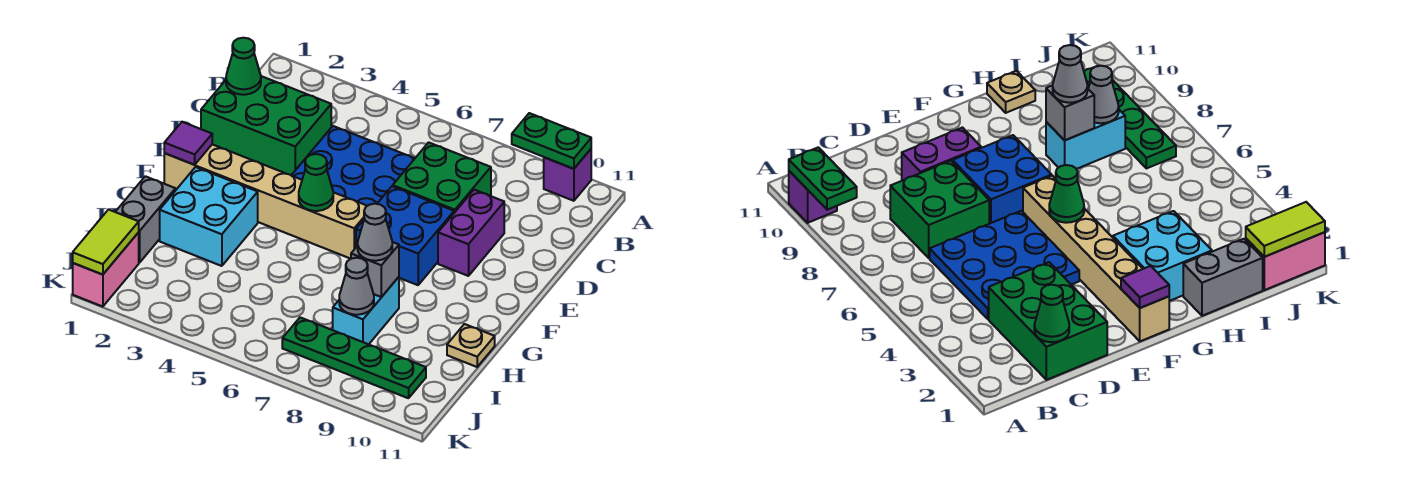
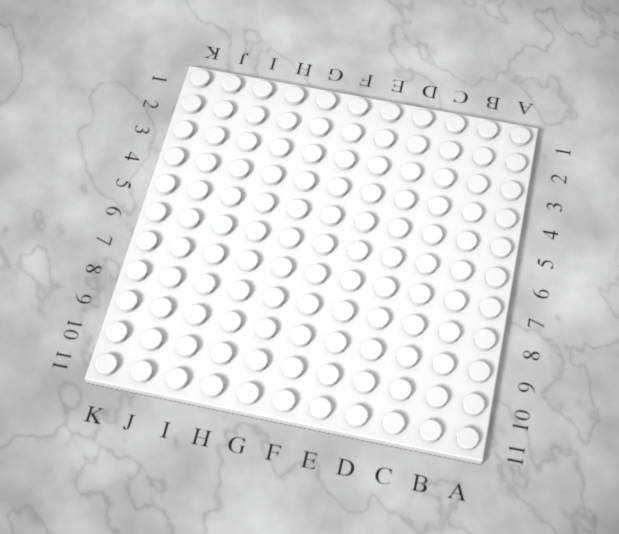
none -> purple brick A10 level 1
none -> green brick C1:D3 level 1
none -> blue plate C4:E6 level 1

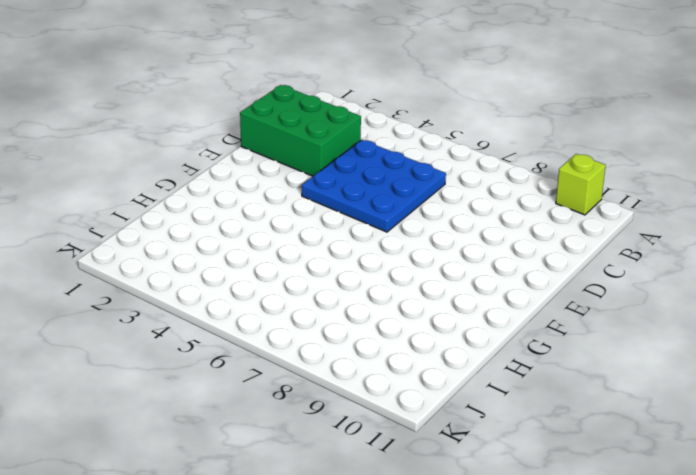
lime brick A10 level 1 -> purple brick A10 level 1
none -> green brick C7:D8 level 1
none -> purple brick D9:E9 level 1
none -> blue brick E7:F8 level 1

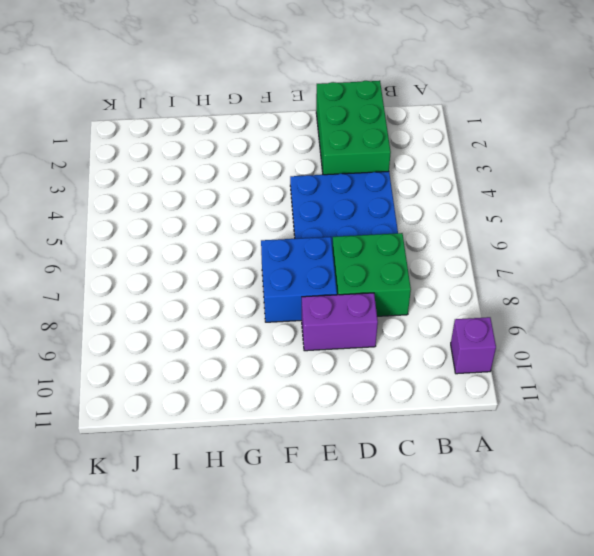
none -> tan brick F1:F6 level 1
none -> cyan brick G2:H3 level 1
none -> grey brick H1:I1 level 1

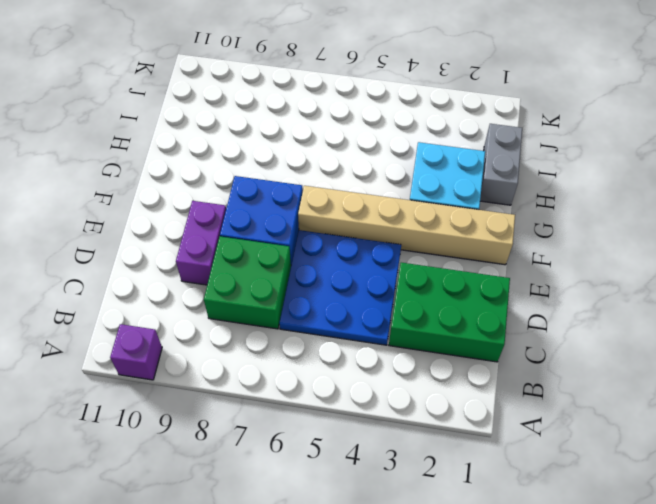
none -> cyan brick H8:I8 level 1
none -> tan plate H11 level 1
none -> pink brick J1:K1 level 1

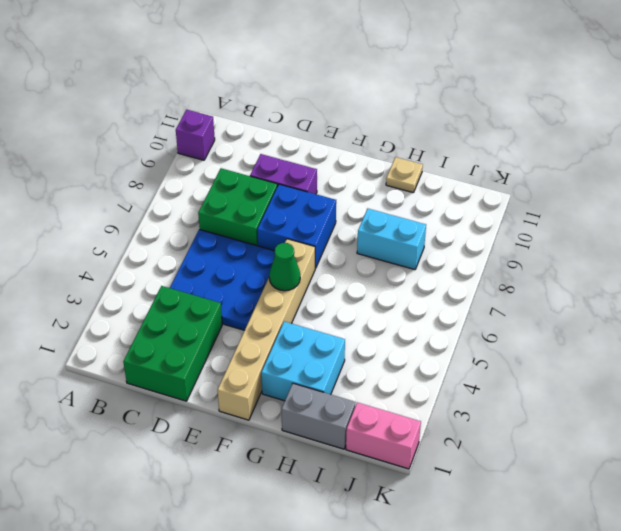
none -> green plate J7:J10 level 1
none -> green plate A9:A10 level 2
none -> green cone C1 level 2

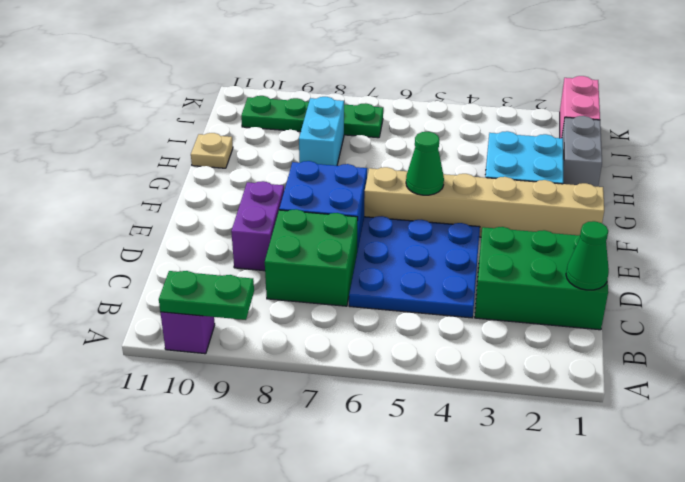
none -> purple tile F1 level 2
none -> grey brick H8 level 2
none -> grey cone I8 level 2

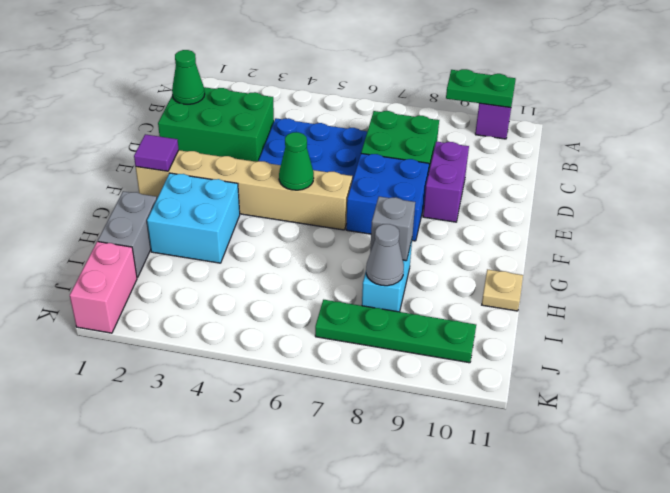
none -> lime tile J1:K1 level 2
none -> grey cone H8 level 3

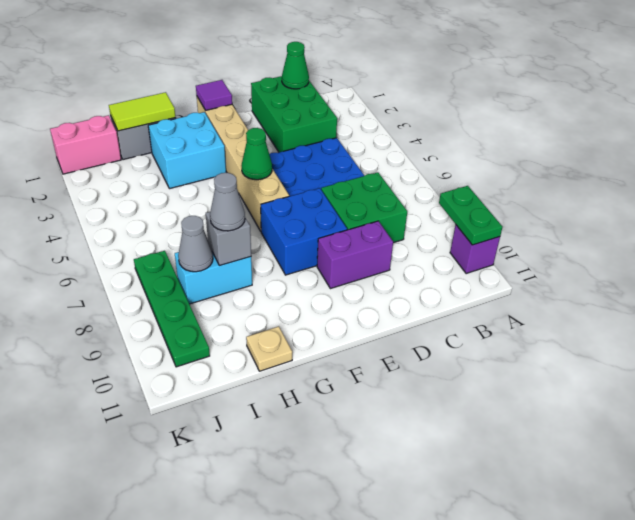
lime tile H1:I1 level 2 -> lime tile J1:K1 level 2

